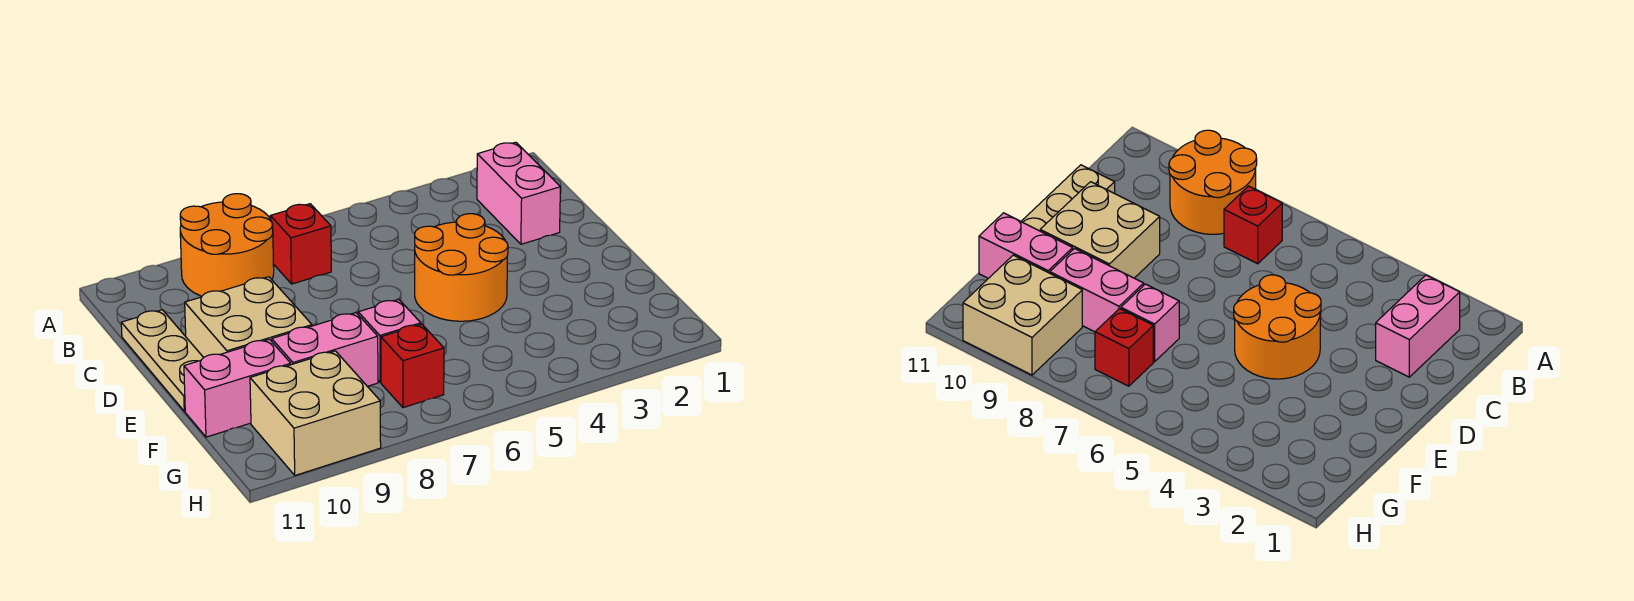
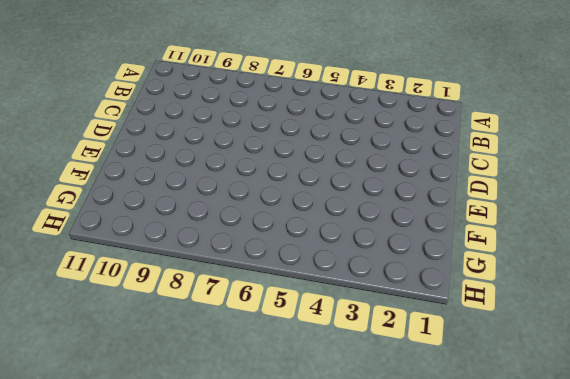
none -> orange round brick A8:B9 level 1
none -> pink brick B2:C2 level 1

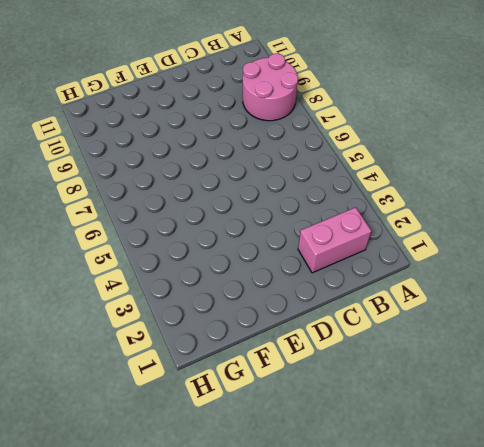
pink round brick A8:B9 level 1 -> orange round brick A8:B9 level 1
none -> red brick B7 level 1
none -> tan plate C11:E11 level 1

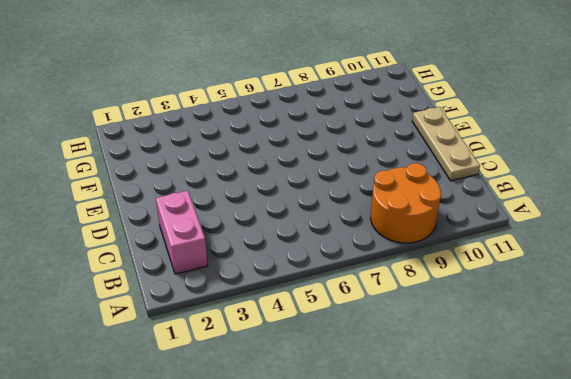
none -> red brick B7 level 1
none -> orange round brick D4:E5 level 1

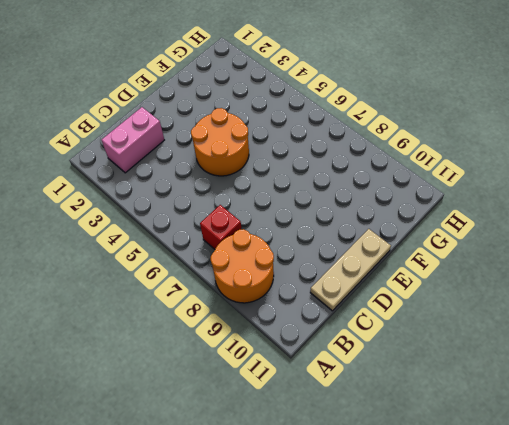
none -> tan brick D9:E10 level 1
none -> pink brick F7 level 1

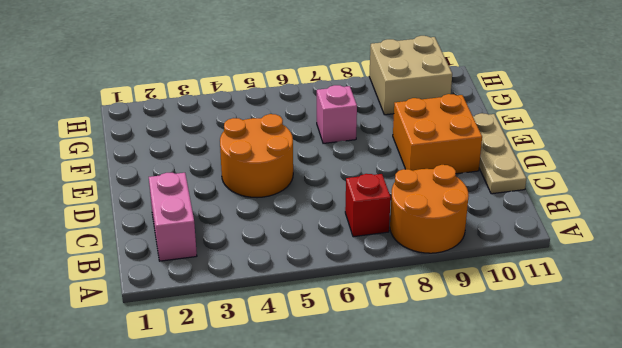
orange brick D9:E10 level 1 -> tan brick D9:E10 level 1
none -> pink brick F8:F9 level 1
none -> pink brick F10:F11 level 1

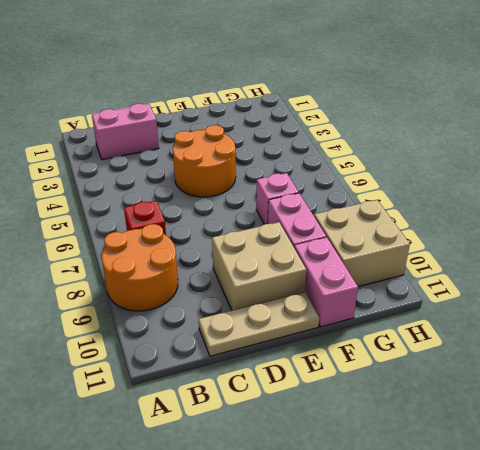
none -> red brick G7 level 1

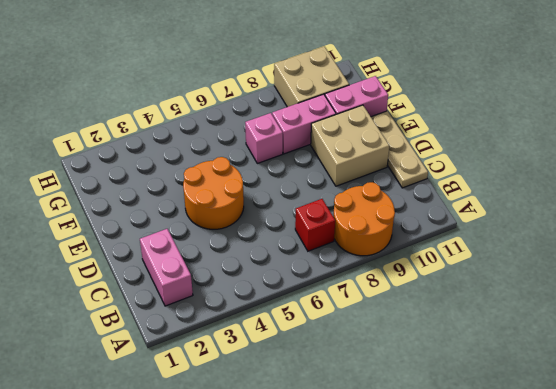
none -> red brick G7 level 1

